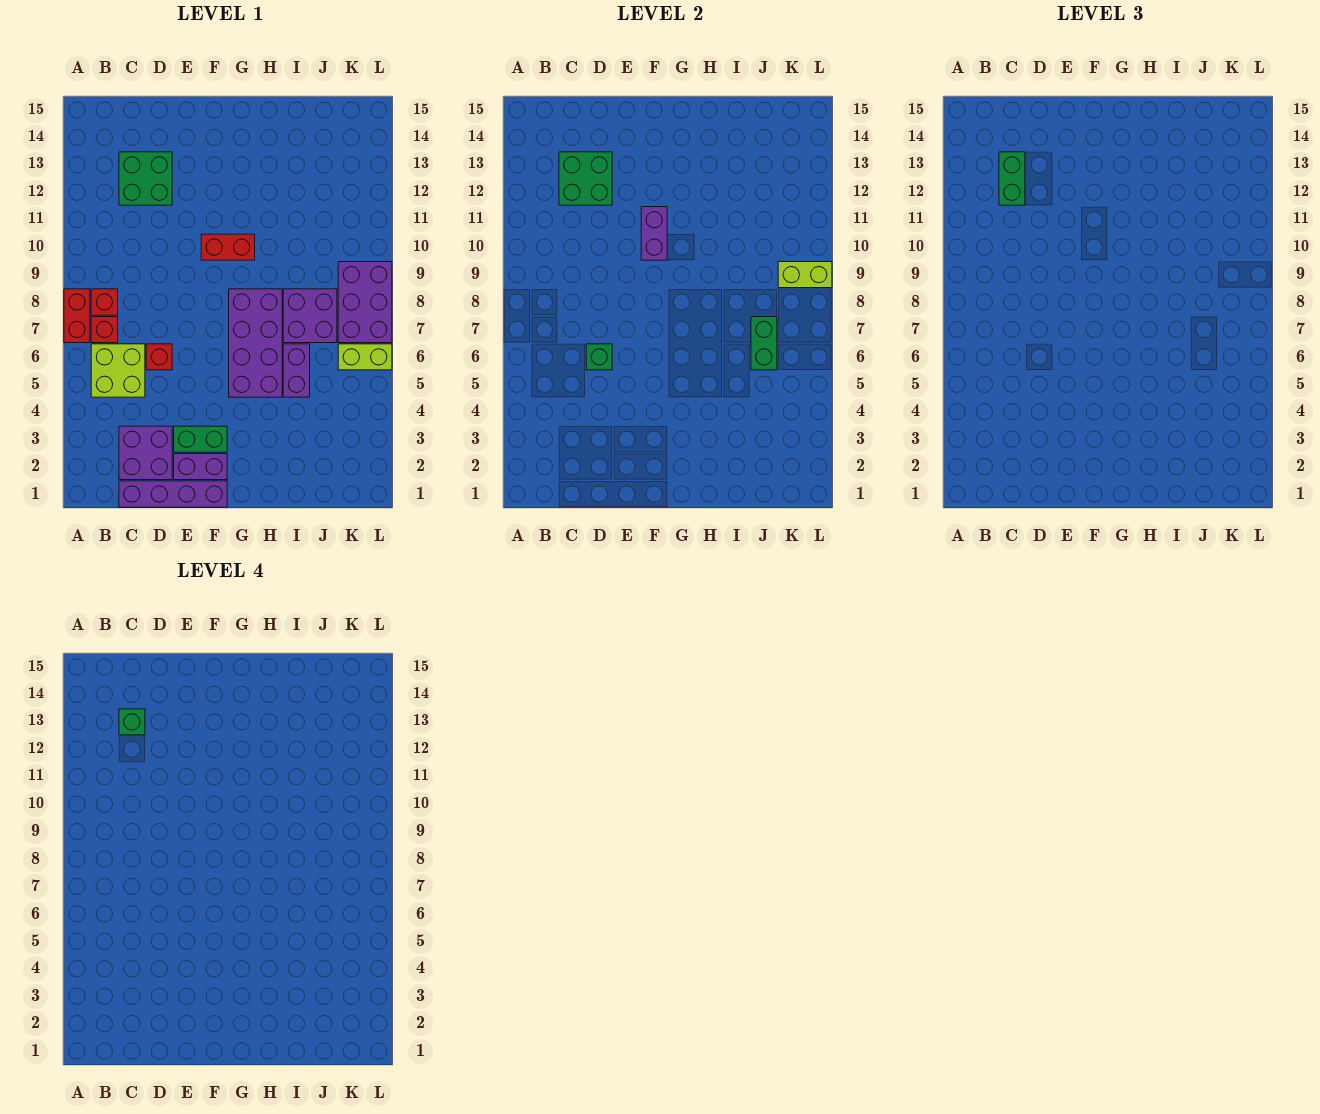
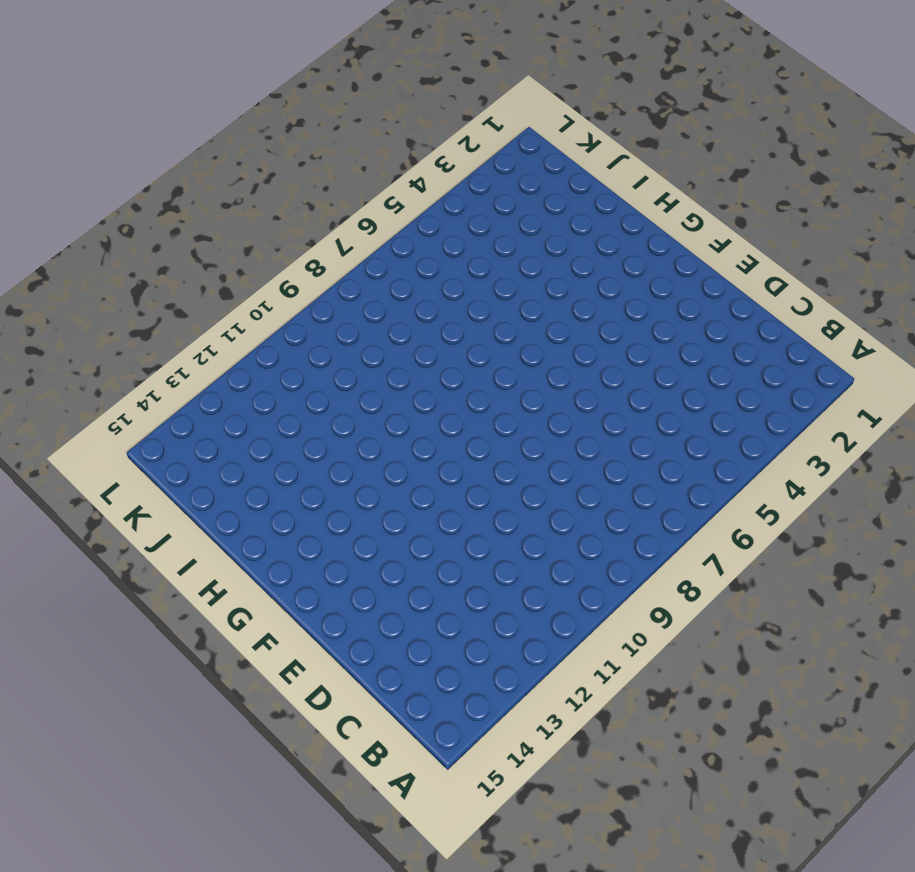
none -> red brick A7:A8 level 1
none -> lime brick B5:C6 level 1
none -> red brick B7 level 1

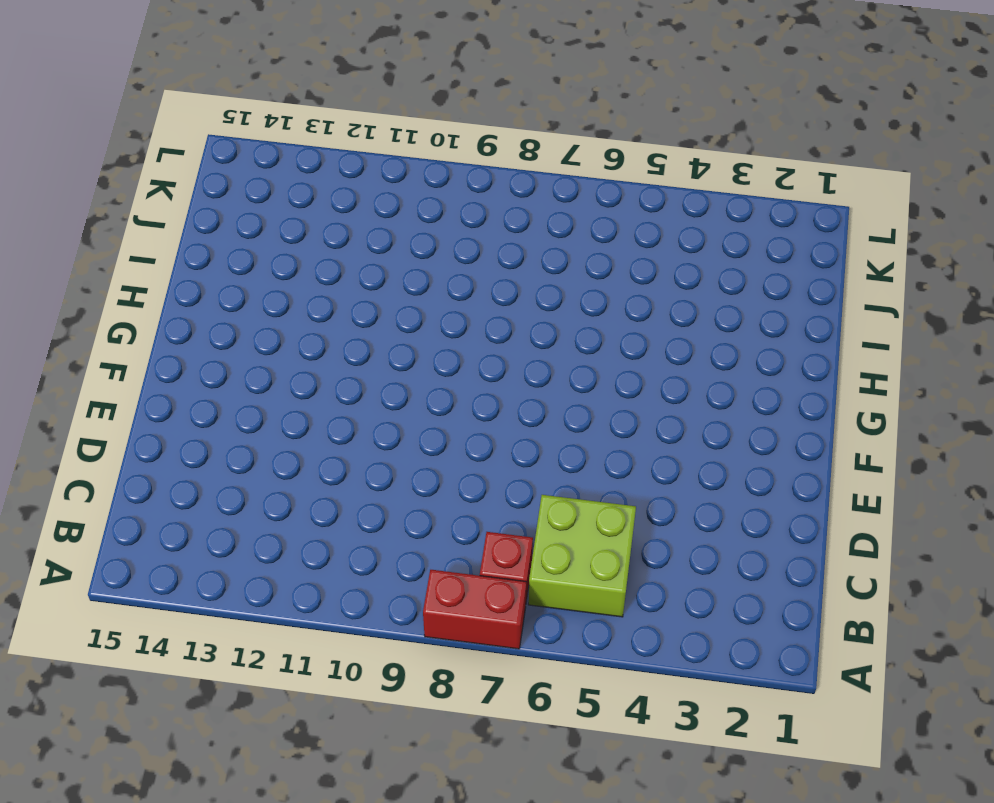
none -> red brick B8 level 1
none -> purple brick C1:F1 level 1
none -> purple brick C2:D3 level 1

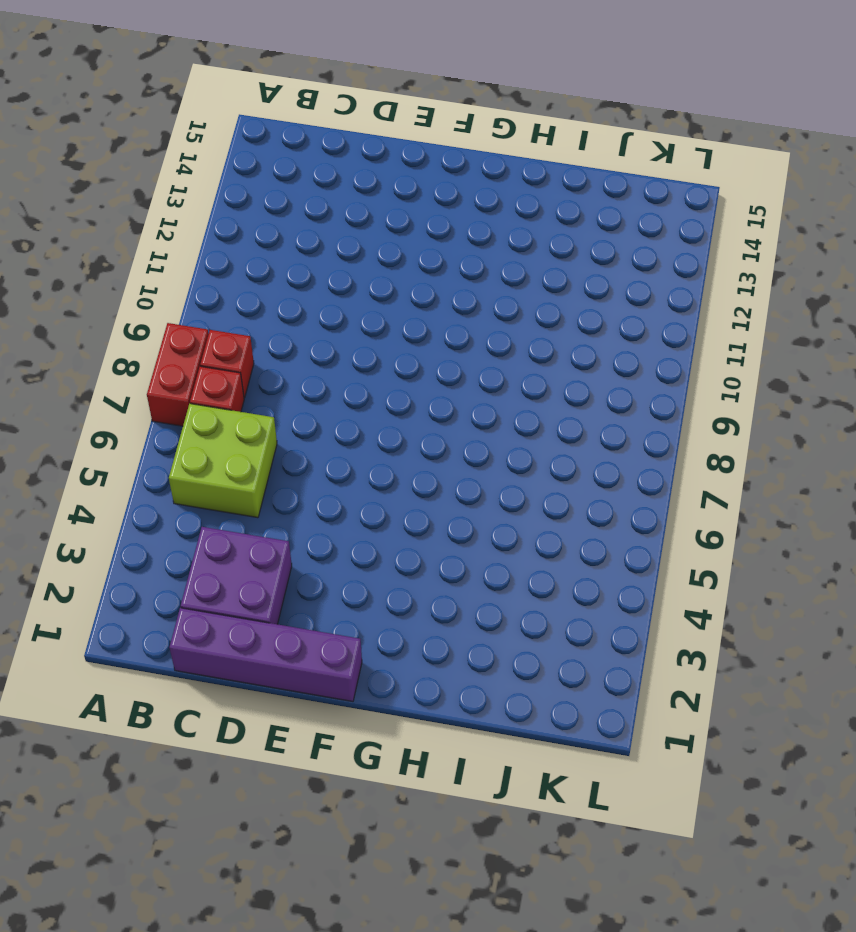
none -> green brick C12:D13 level 1
none -> red brick D6 level 1
none -> purple brick E2:F2 level 1

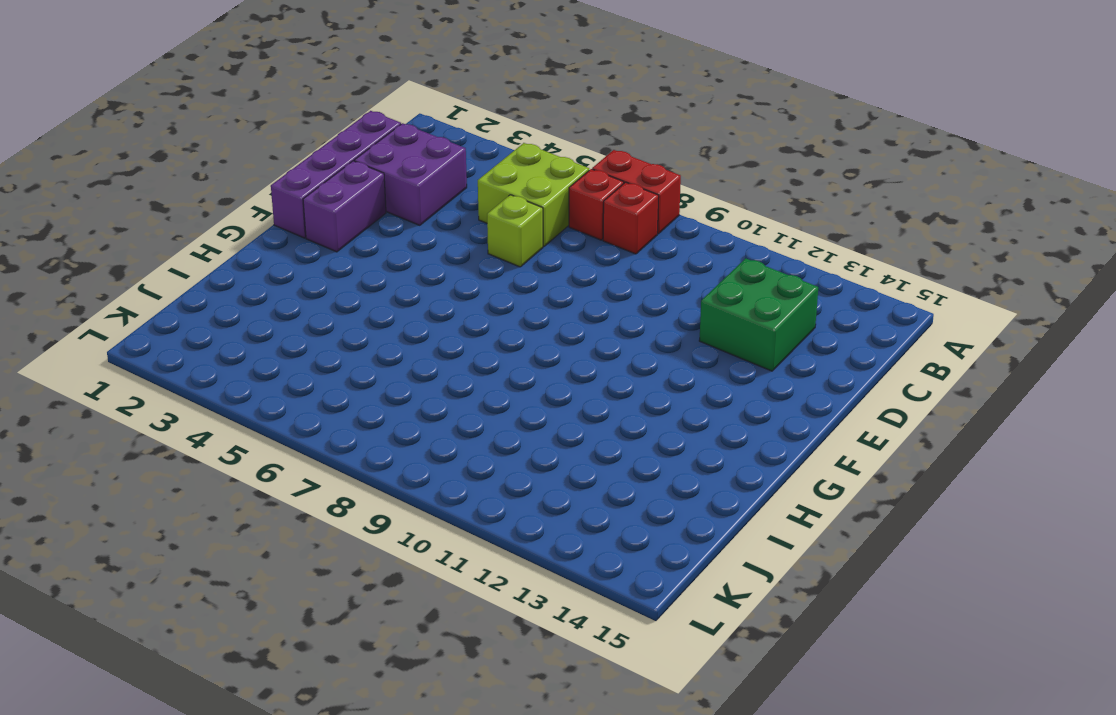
lime brick D6 level 1 -> red brick D6 level 1
none -> green brick E3:F3 level 1
none -> red brick F10:G10 level 1
none -> purple brick G5:H8 level 1

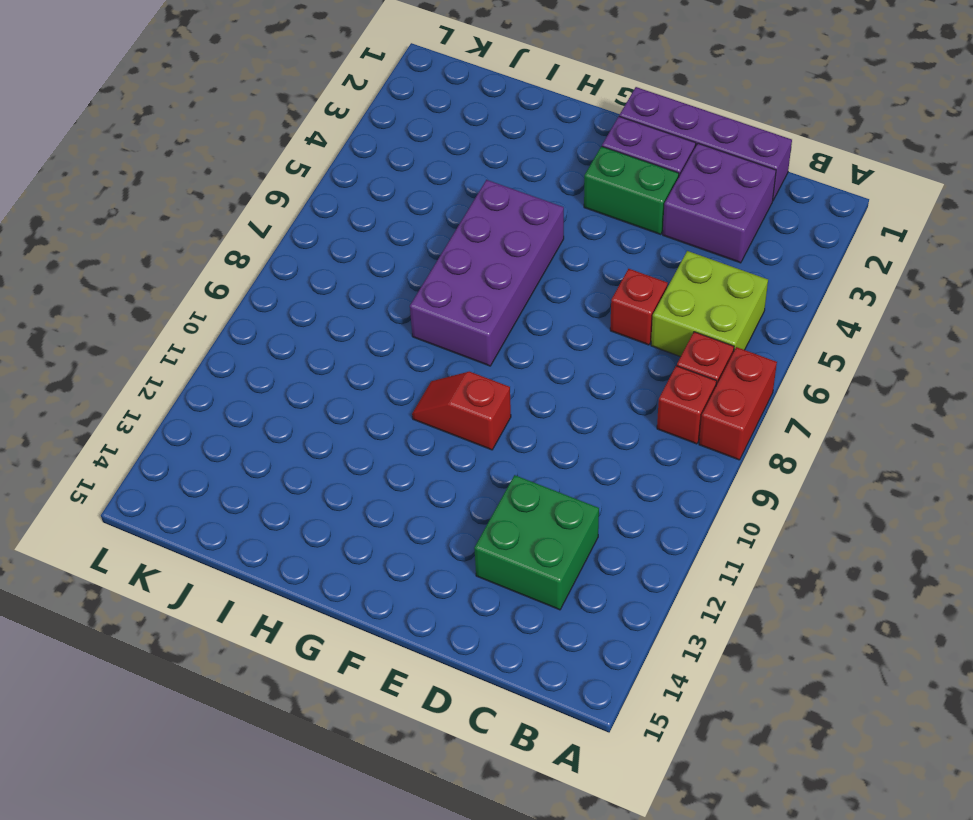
red slope F10:G10 level 1 top F -> red brick F10:G10 level 1
none -> purple brick I5:I6 level 1
none -> purple brick I7:J8 level 1
none -> lime brick K6:L6 level 1

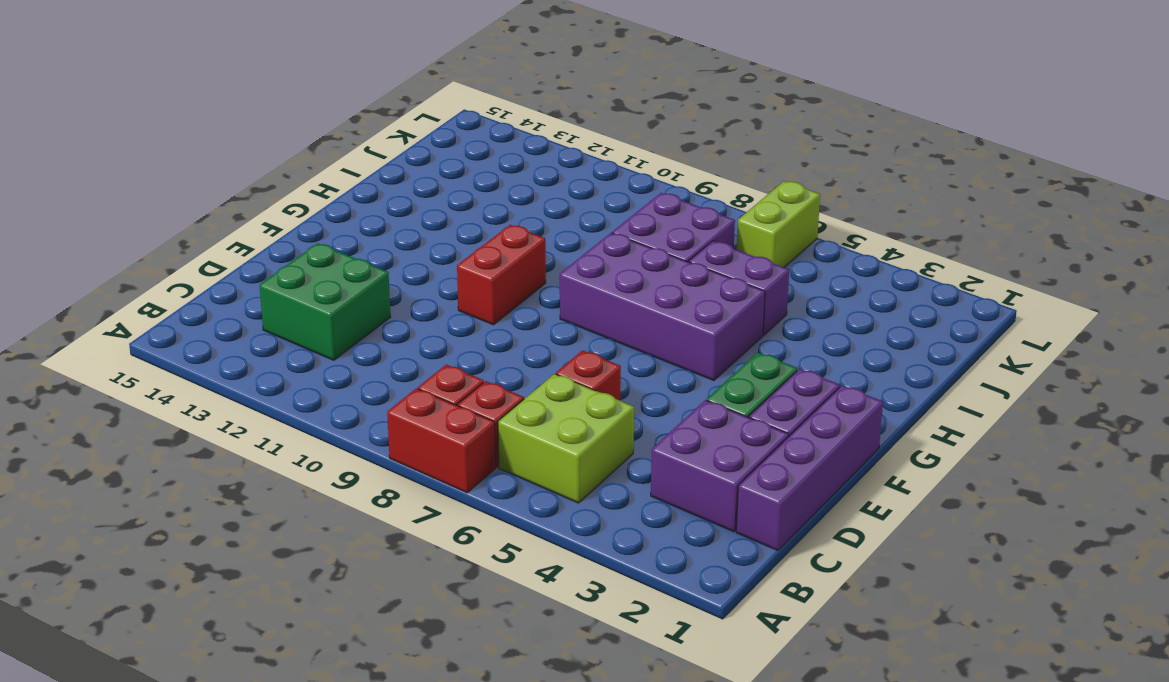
none -> purple brick K7:L9 level 1
none -> green brick C12:D13 level 2
none -> green brick D6 level 2

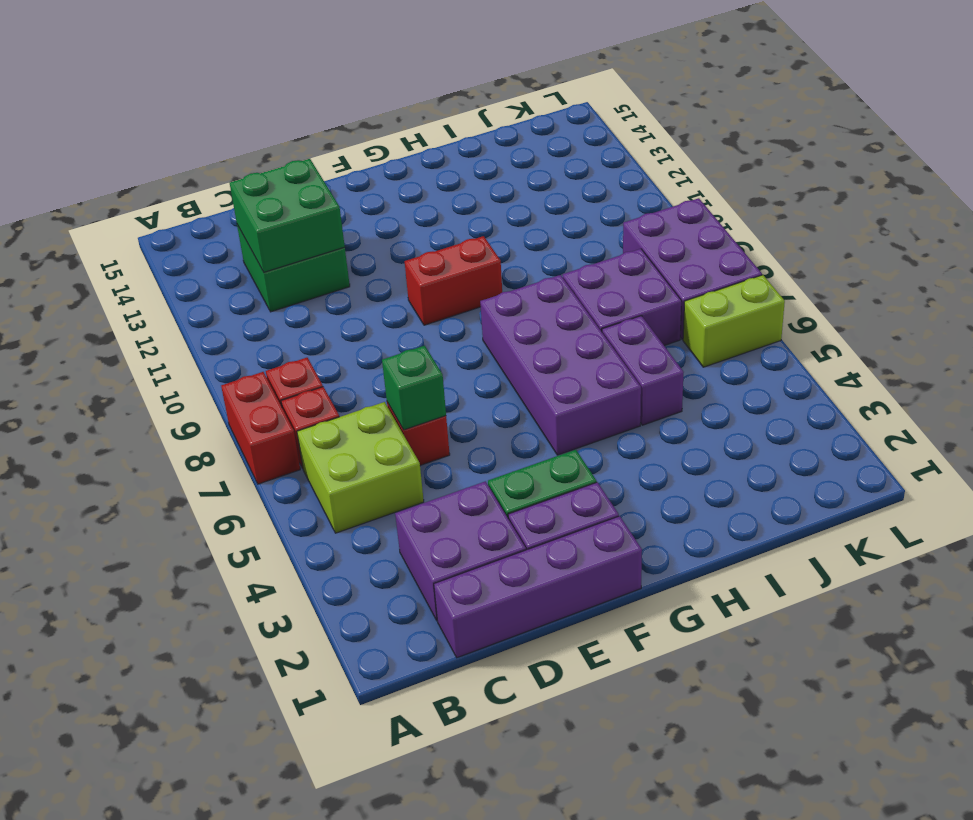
none -> purple brick F10:F11 level 2
none -> green brick J6:J7 level 2
none -> lime brick K9:L9 level 2

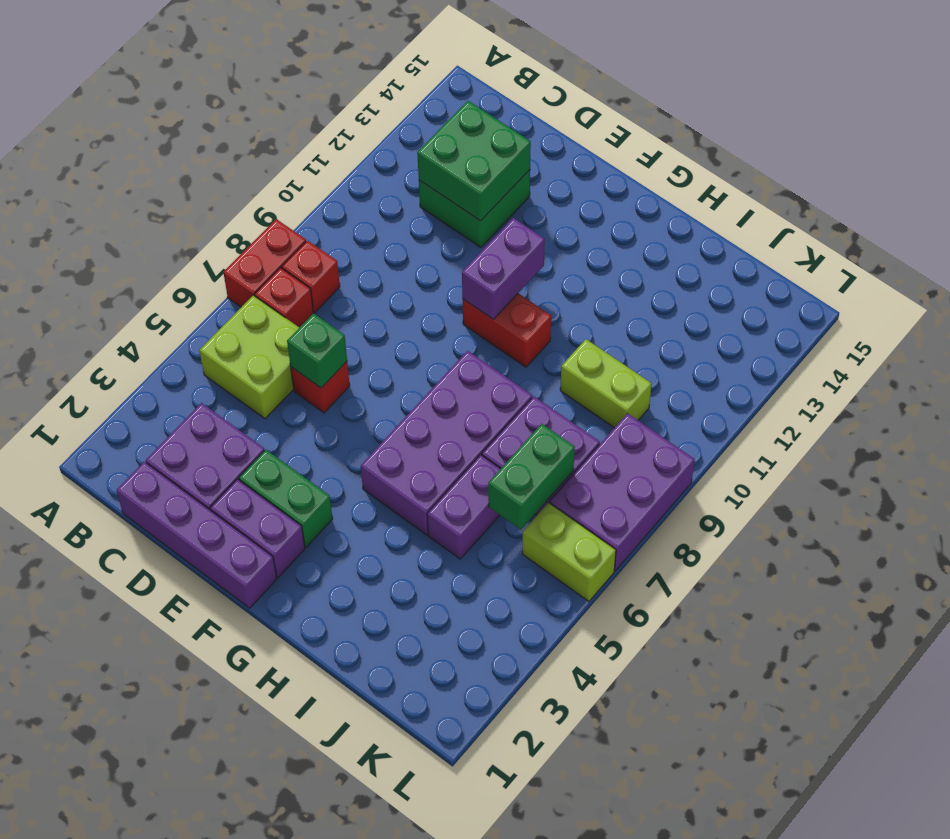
lime brick I10:J10 level 1 -> lime brick K9:L9 level 2
none -> green brick C12:C13 level 3
none -> green brick C13 level 4

